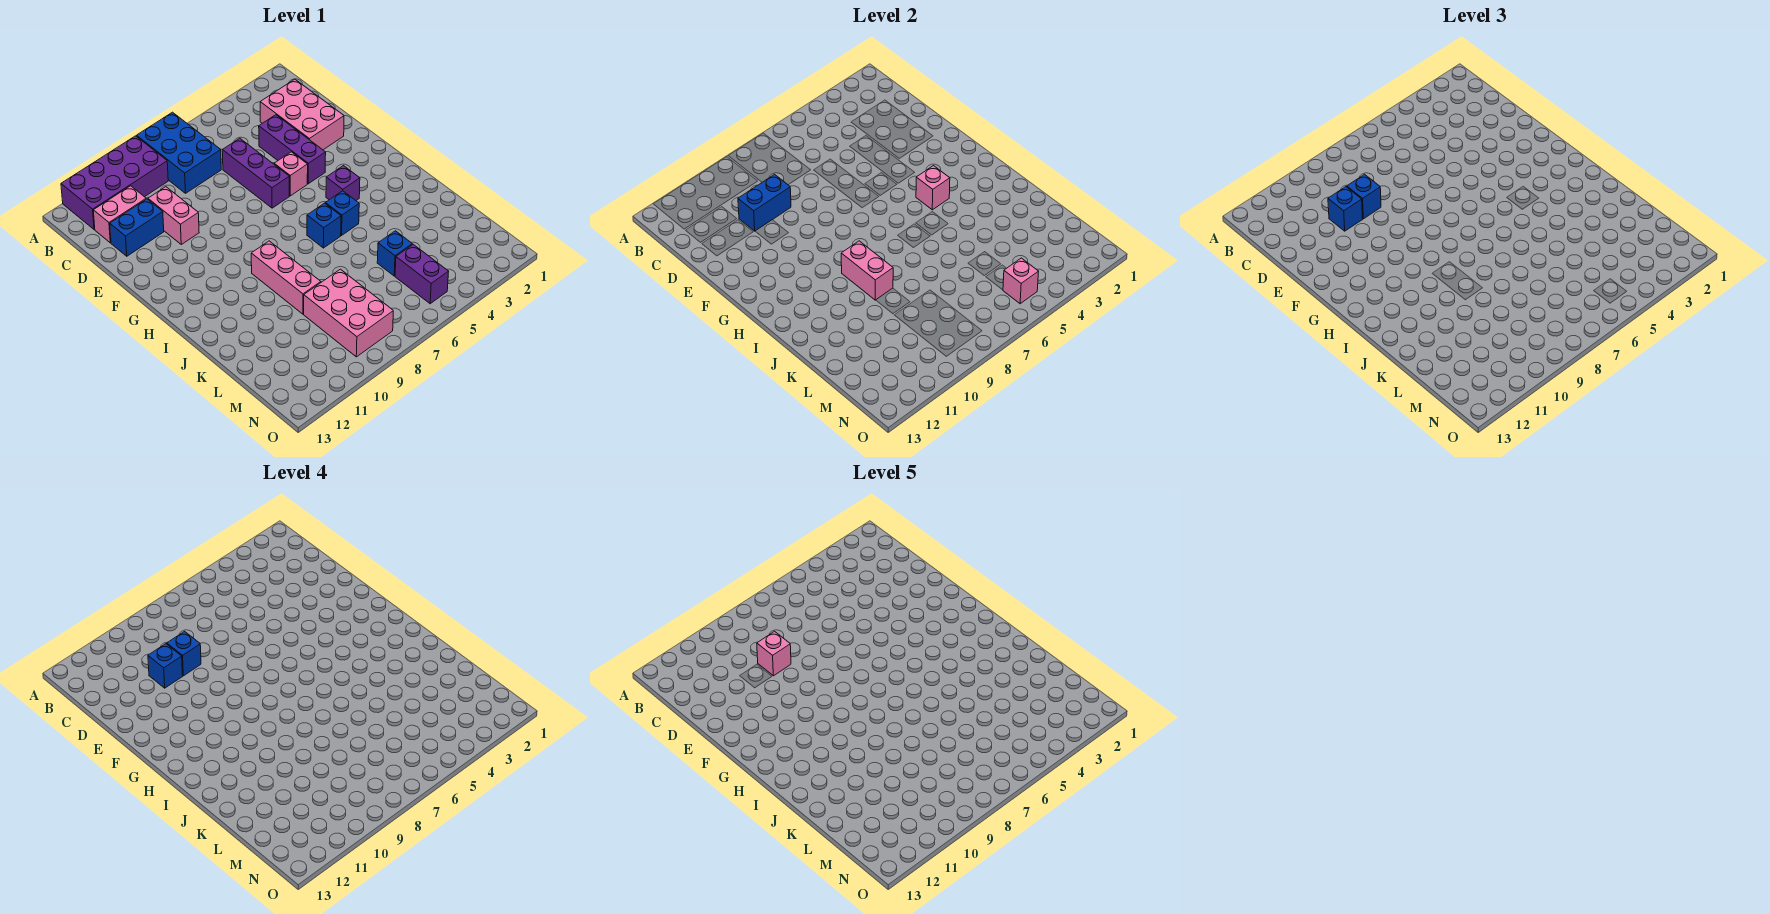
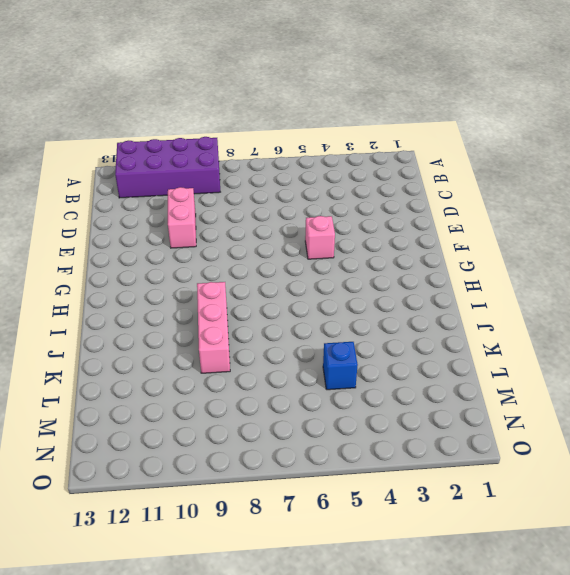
none -> blue brick A7:C8 level 1
none -> pink brick C2:E3 level 1
none -> pink brick C11:C12 level 1

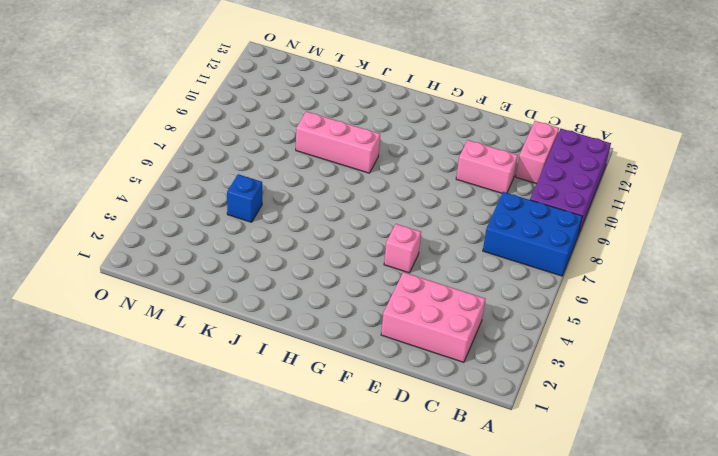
none -> purple brick D4:F4 level 1
none -> purple brick D6:F6 level 1
none -> blue brick D11:D12 level 1

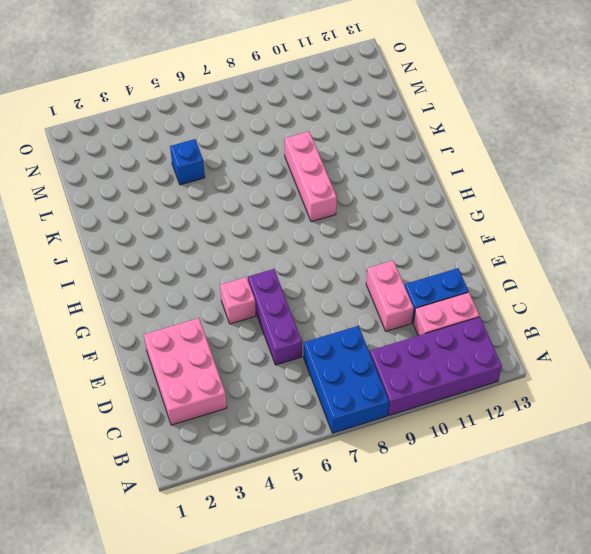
none -> purple brick D4:F4 level 1
none -> purple brick H4 level 1
none -> blue brick I5 level 1

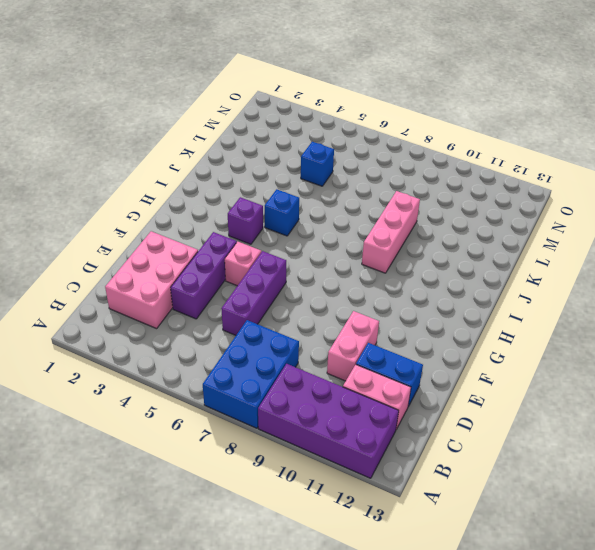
none -> blue brick I6 level 1
none -> pink brick L8:N9 level 1
none -> purple brick M5:N5 level 1

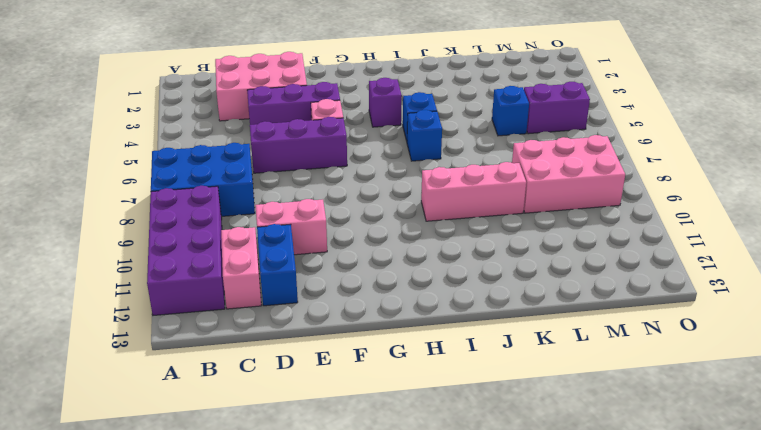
none -> blue brick D9:D10 level 2
none -> pink brick H4 level 2
none -> pink brick I9:J9 level 2

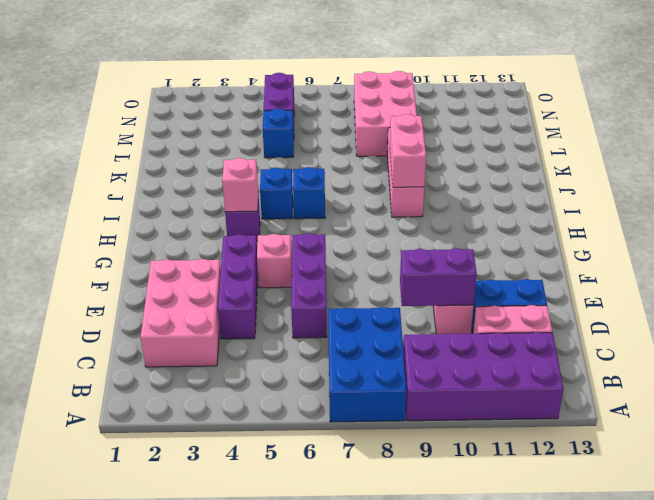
purple brick D9:D10 level 2 -> blue brick D9:D10 level 2
none -> pink brick N5 level 2
none -> blue brick D9 level 3
none -> blue brick D10 level 3

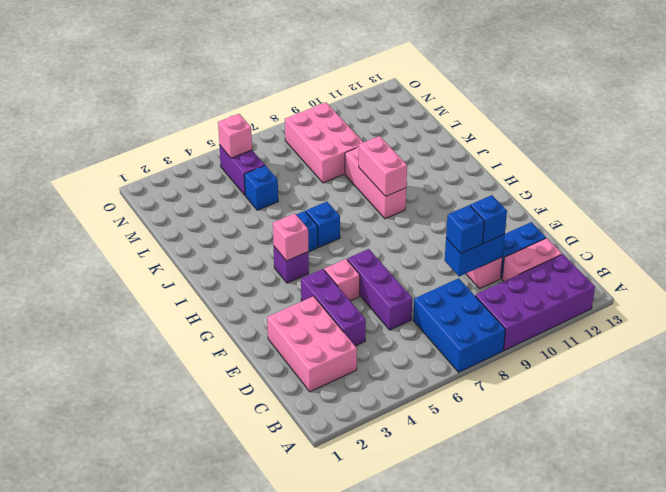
none -> blue brick D9 level 4
none -> blue brick D10 level 4
none -> pink brick D9 level 5

